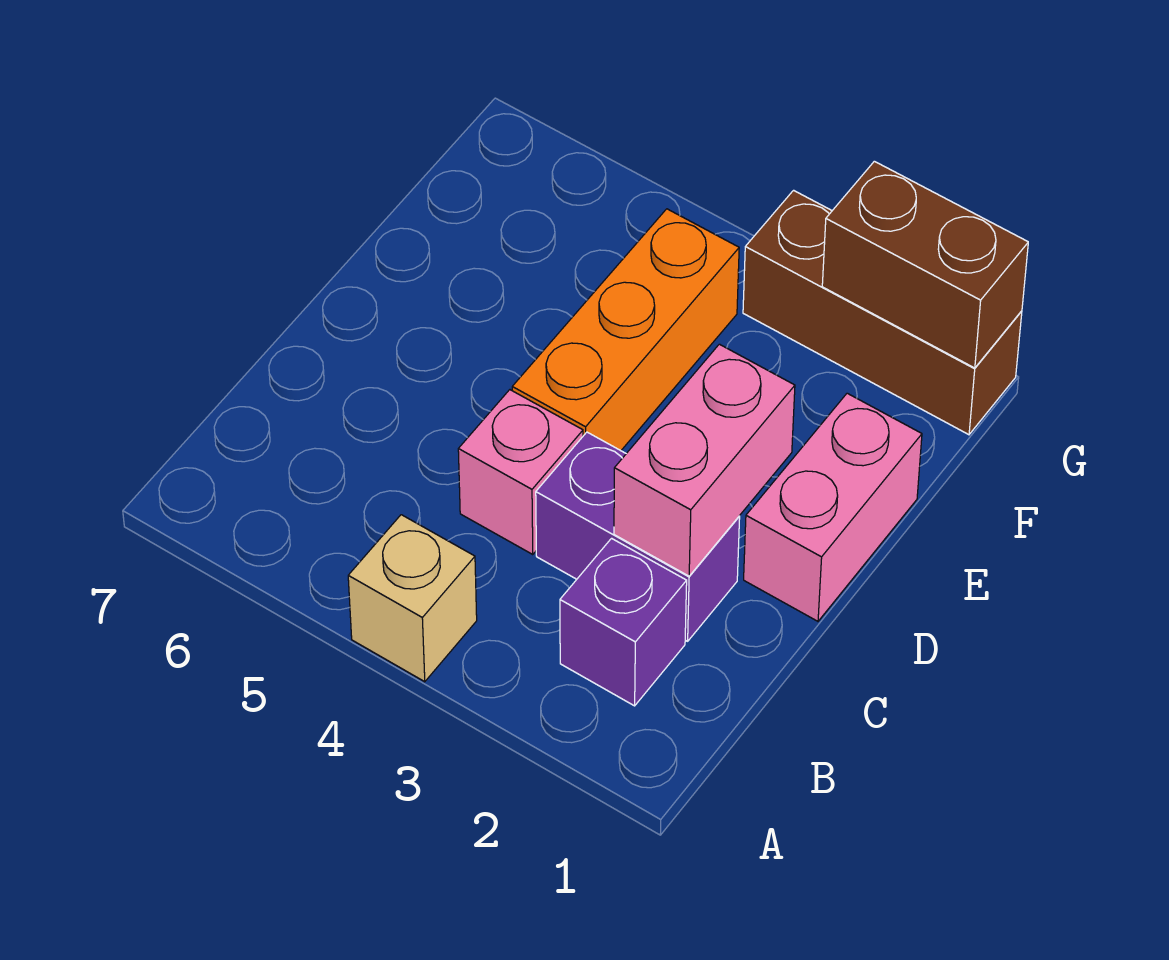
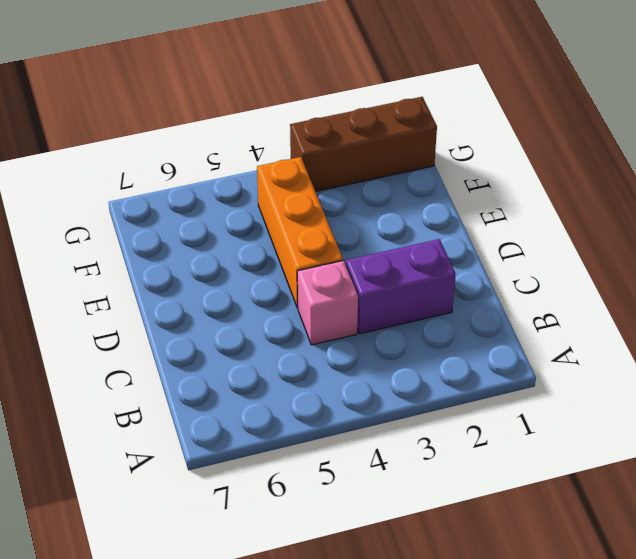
none -> tan brick A4 level 1
none -> purple brick B2 level 1

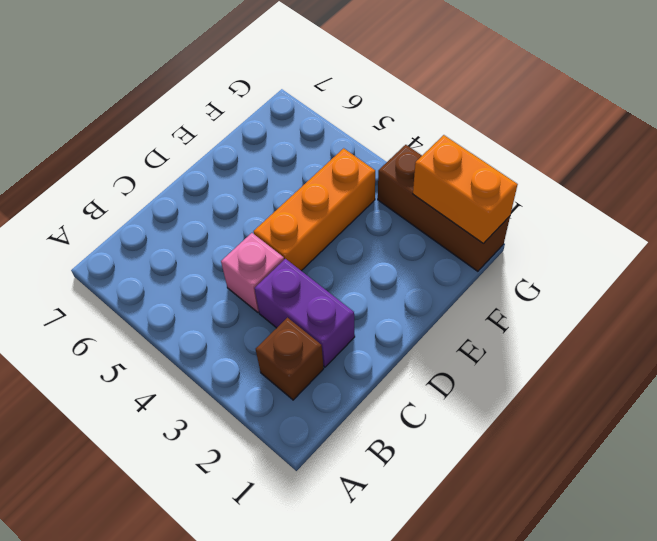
brown brick B2 level 1 -> purple brick B2 level 1
orange brick G1:G2 level 2 -> brown brick G1:G2 level 2
none -> tan brick A4 level 1
none -> pink brick D1:E1 level 1

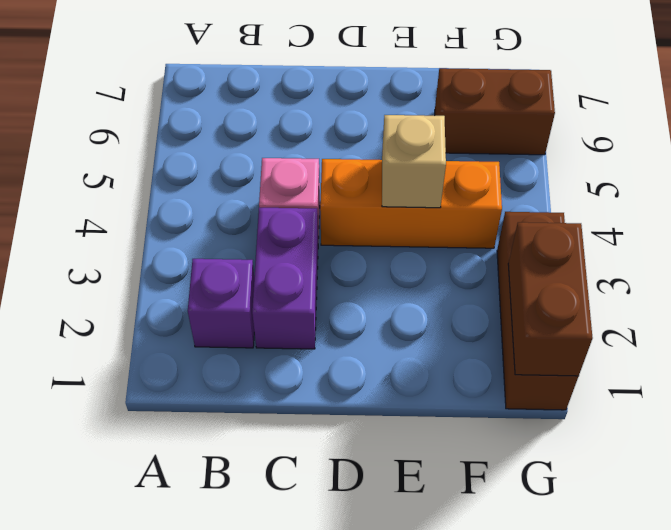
tan brick E4 level 2 -> tan brick A4 level 1
brown brick F6:G6 level 1 -> none
none -> pink brick D1:E1 level 1
none -> pink brick C2:D2 level 2

